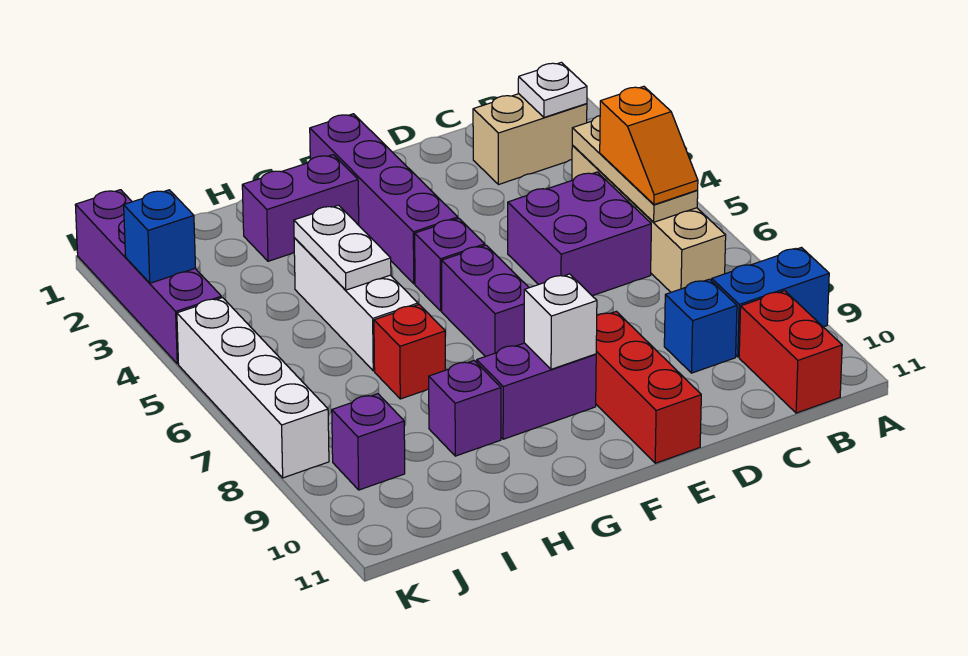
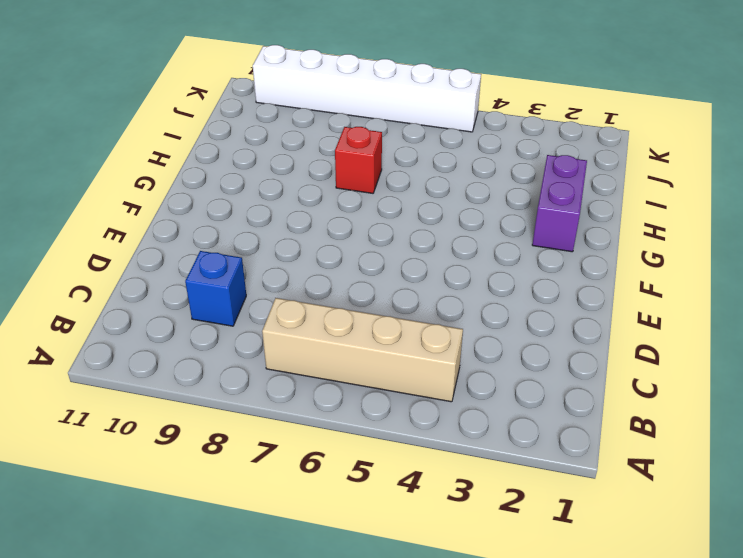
white brick K5:K10 level 1 -> white brick K5:K8 level 1
none -> blue brick A9:B9 level 1
none -> tan brick B2:C2 level 1
none -> red brick B10:B11 level 1

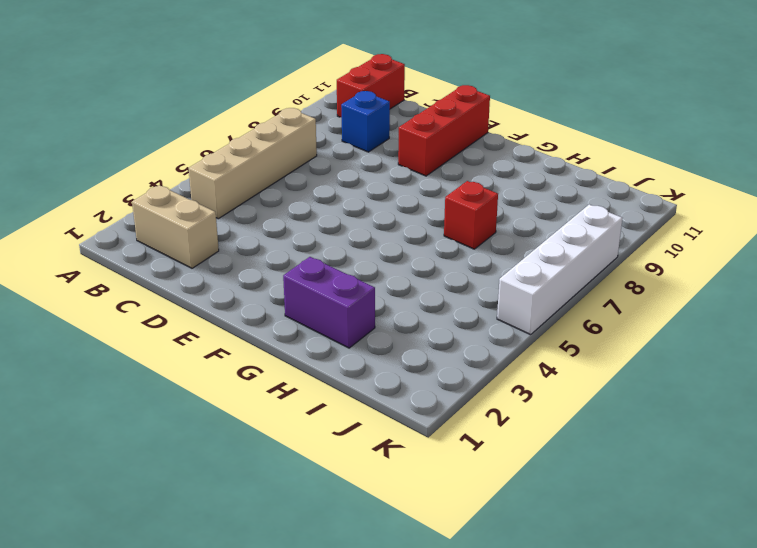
none -> blue brick A9:B9 level 1
none -> purple brick C5:D6 level 1
none -> purple brick F1:F4 level 1

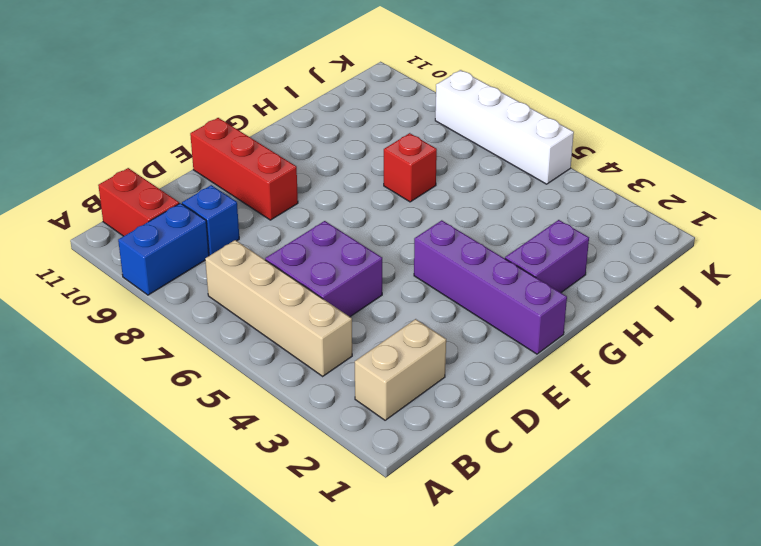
none -> purple brick F5 level 1
none -> purple brick F6:F7 level 1
none -> purple brick F9:G9 level 1

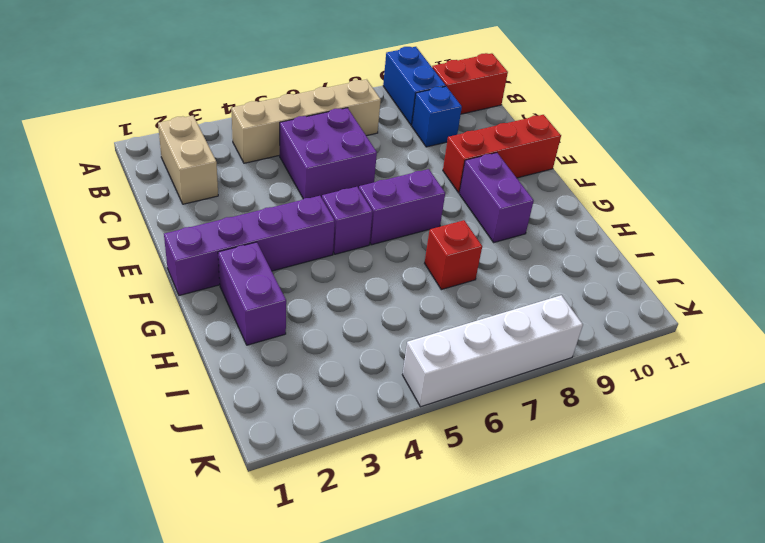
none -> white brick H4:H6 level 1
none -> purple brick H9 level 1
none -> purple brick J9 level 1

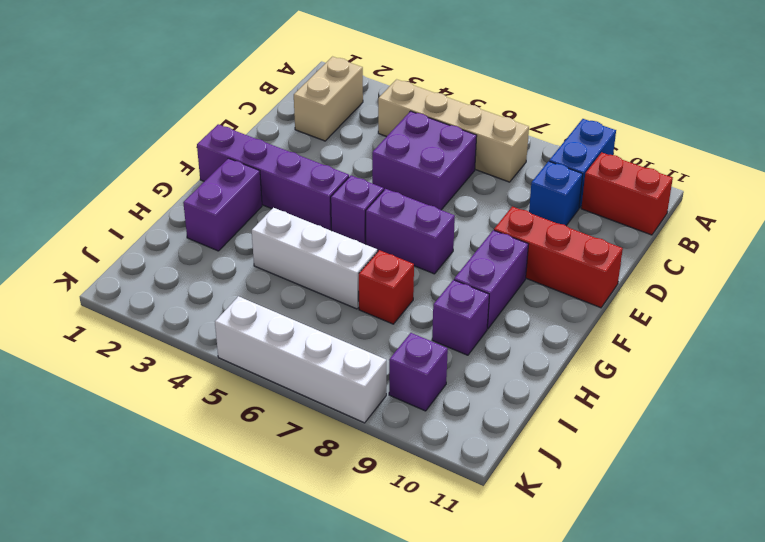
none -> purple brick K1:K4 level 1
none -> white plate B2 level 2
none -> tan plate B4:B6 level 2

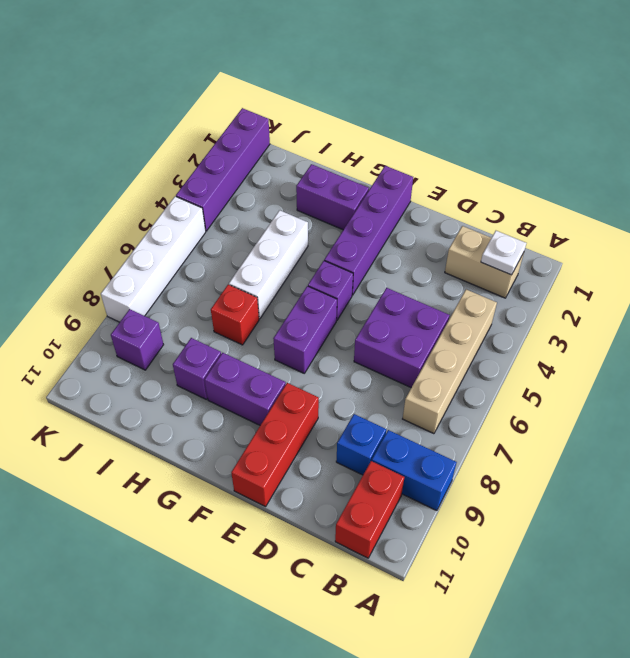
none -> tan plate B4:B6 level 2
none -> white brick F9 level 2
none -> white plate H4:H5 level 2

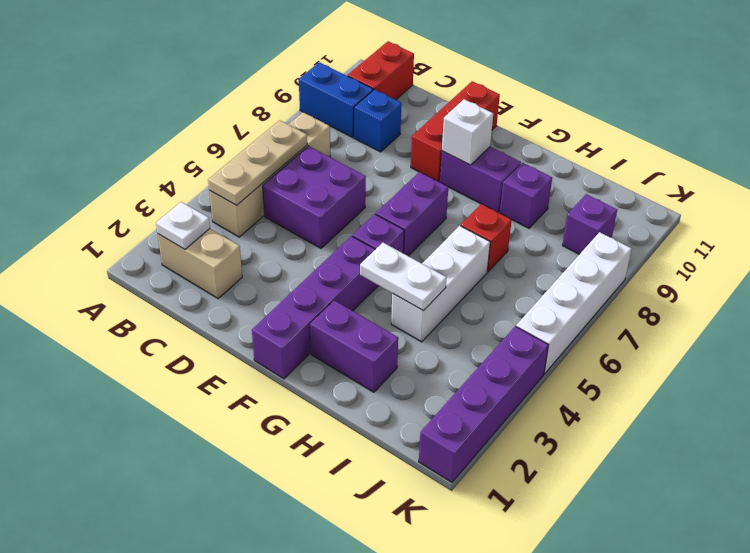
white plate G4:H4 level 2 -> white plate H4:H5 level 2
none -> blue brick K3 level 2
none -> orange slope B5:B6 level 3 top 5

